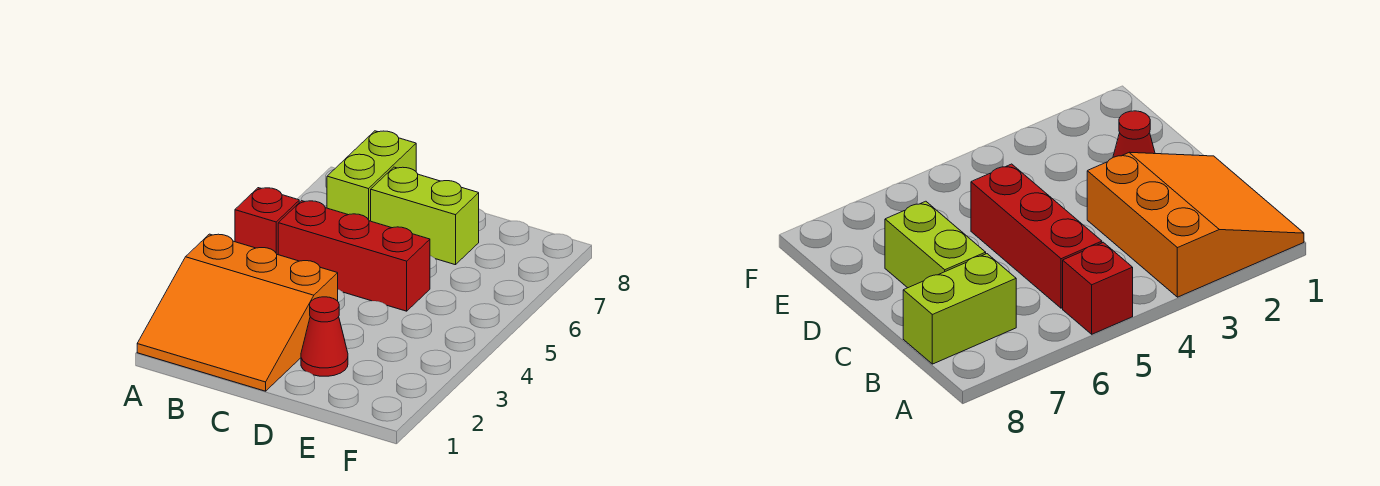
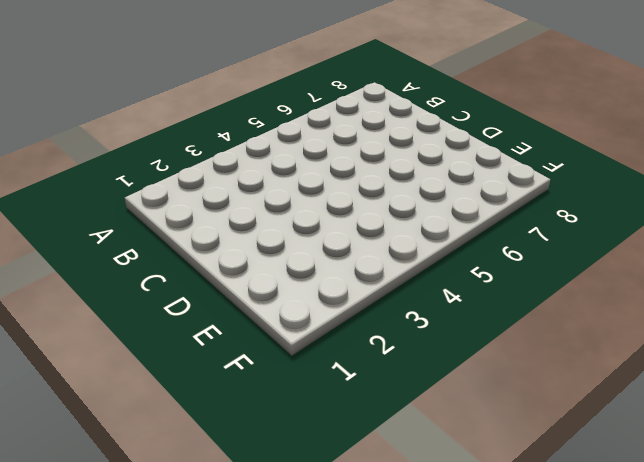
none -> orange slope A1:C3 level 1 top 3
none -> red brick A5 level 1

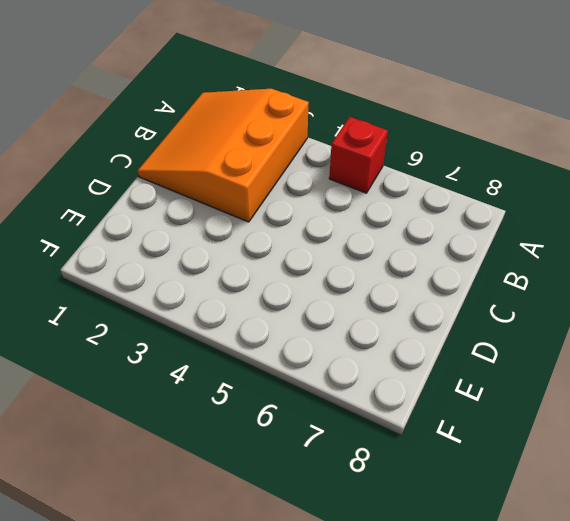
none -> red brick B5:D5 level 1
none -> lime brick B7:B8 level 1

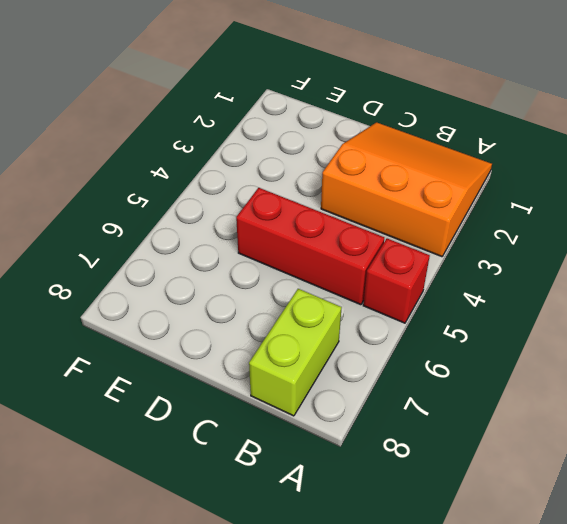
none -> lime brick C7:D7 level 1
none -> red cone D2 level 1

